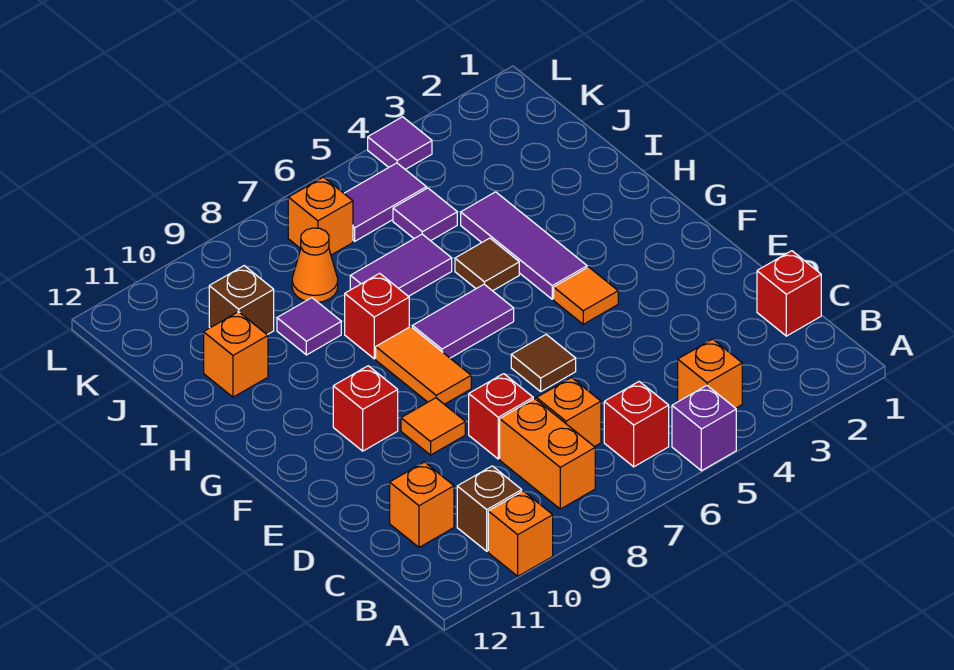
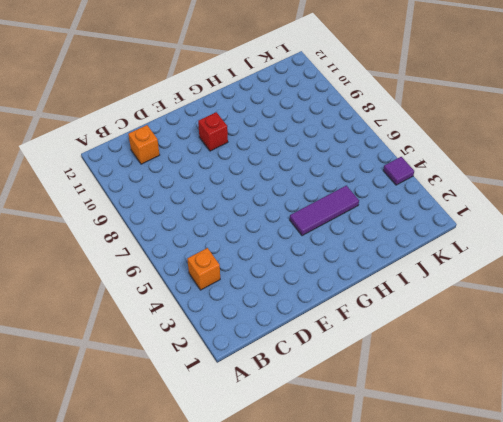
none -> purple brick A5 level 1
none -> orange brick A10 level 1
none -> red brick B6 level 1

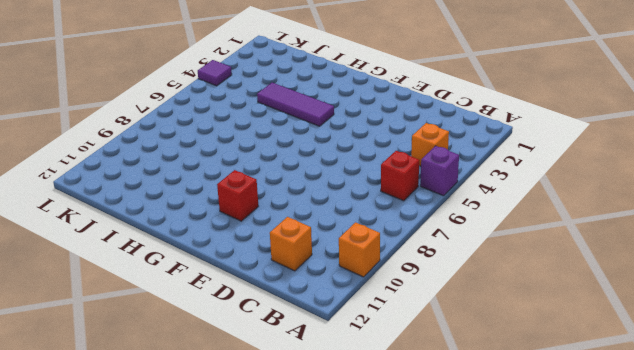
none -> orange brick B8:C8 level 1
none -> brown brick B10 level 1
none -> red brick C1 level 1

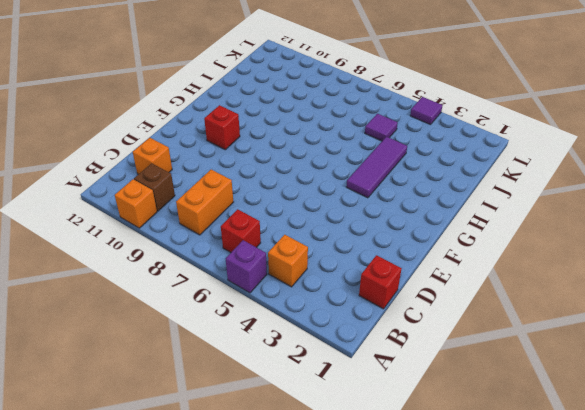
none -> orange brick C7 level 1
none -> red brick D8 level 1
none -> brown tile E6 level 1

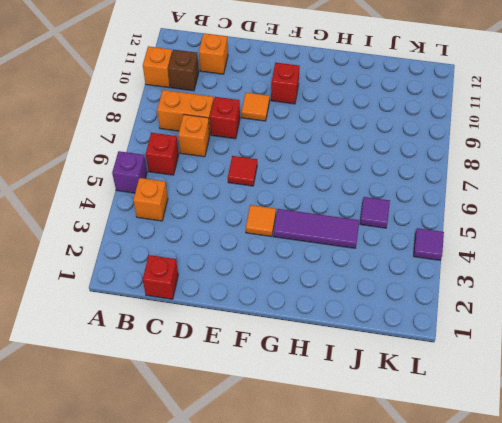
red tile E6 level 1 -> brown tile E6 level 1
none -> orange tile F8:G8 level 1
none -> purple tile G6:G7 level 1
none -> brown tile H5 level 1

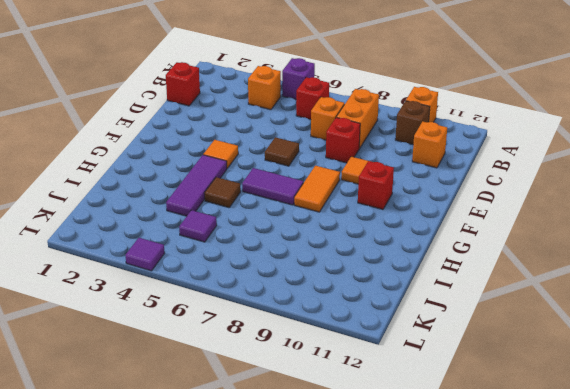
none -> red brick H8 level 1
none -> purple tile I6:I7 level 1
none -> purple tile I9 level 1

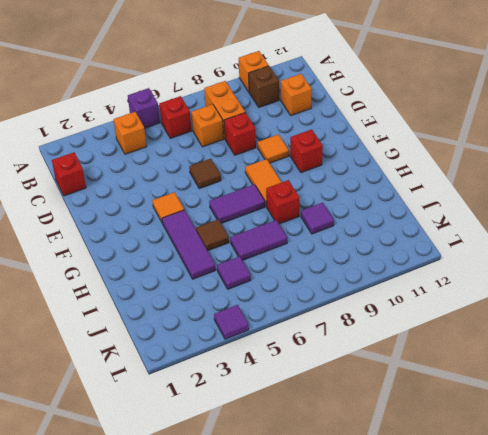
none -> orange brick I11 level 1
none -> orange cone J8 level 1
none -> brown brick J10 level 1

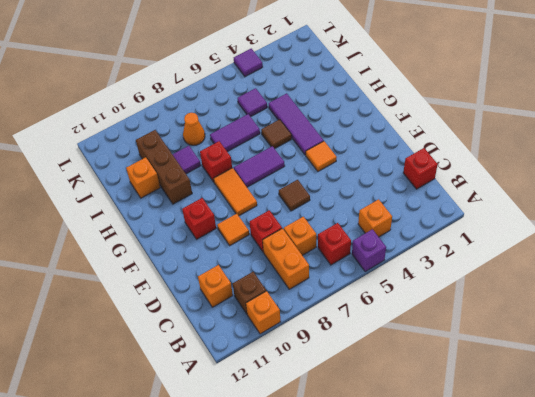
brown brick H10:J10 level 1 -> brown brick J10 level 1
none -> purple tile K5:K6 level 1
none -> orange brick K7 level 1

